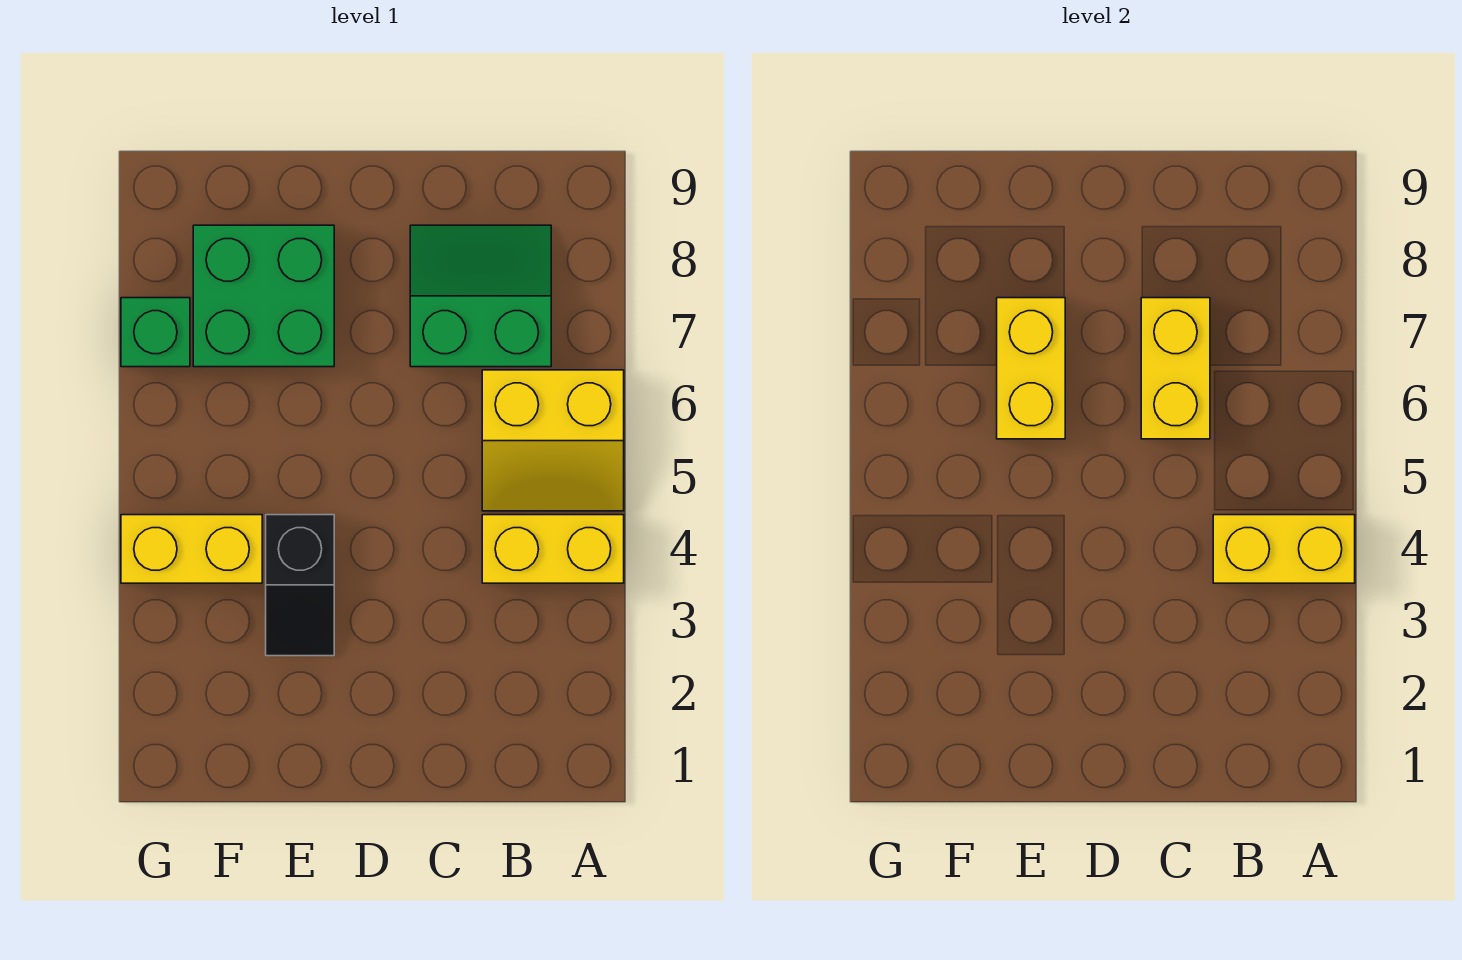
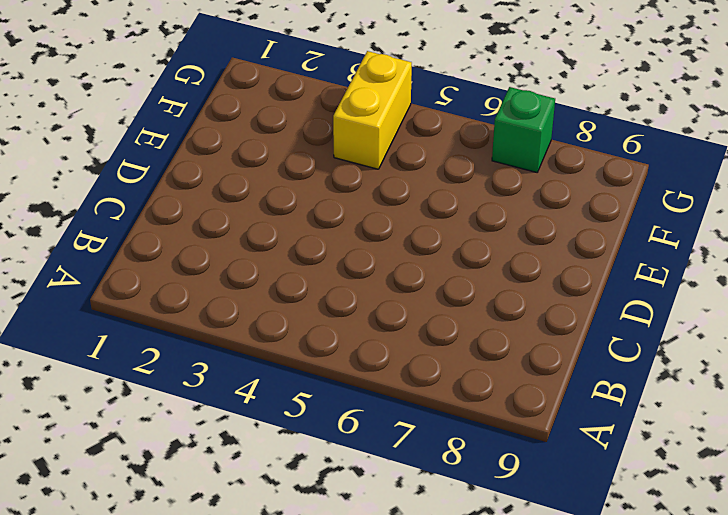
none -> yellow brick A4:B4 level 1
none -> yellow slope A5:B6 level 1 top 6

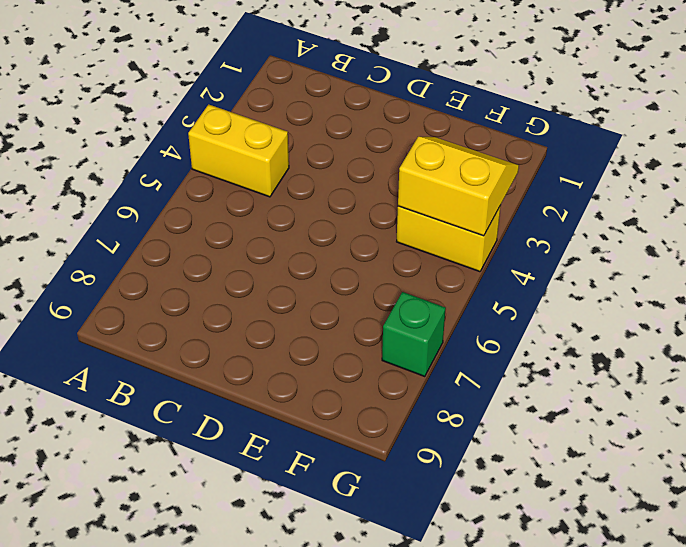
yellow slope F3:G4 level 2 top 4 -> yellow slope A5:B6 level 1 top 6
none -> green slope B7:C8 level 1 top 7
none -> black slope E3:E4 level 1 top 4

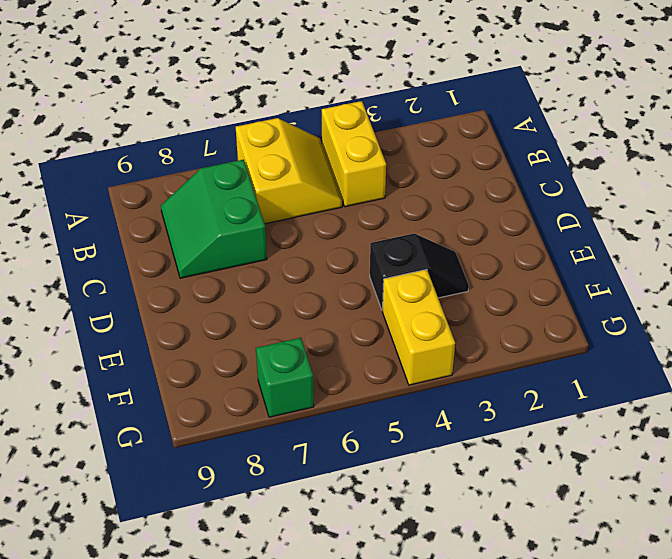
none -> green brick E7:F8 level 1
none -> yellow brick A4:B4 level 2

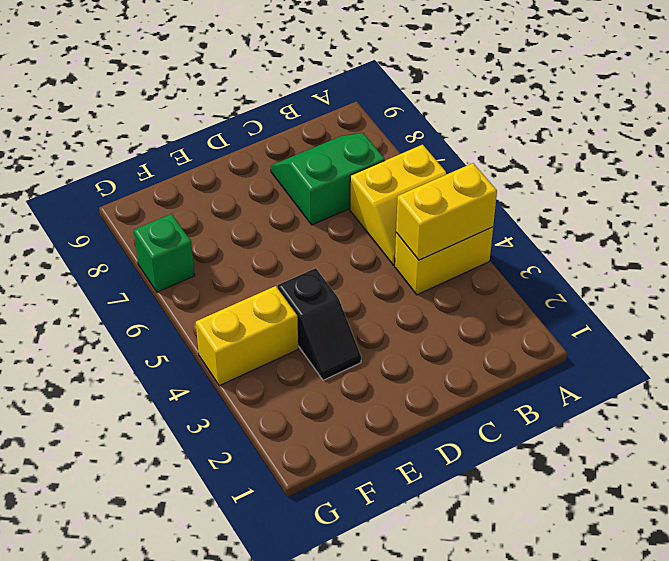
none -> green brick E7:F8 level 1
none -> yellow brick C6:C7 level 2

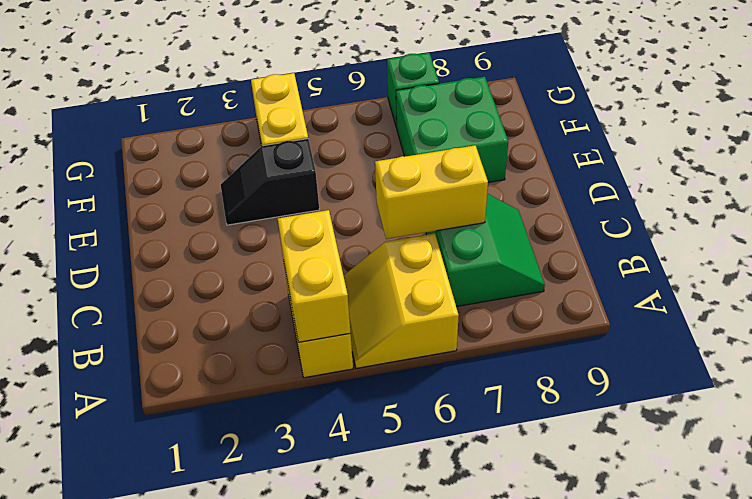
none -> yellow brick E6:E7 level 2

